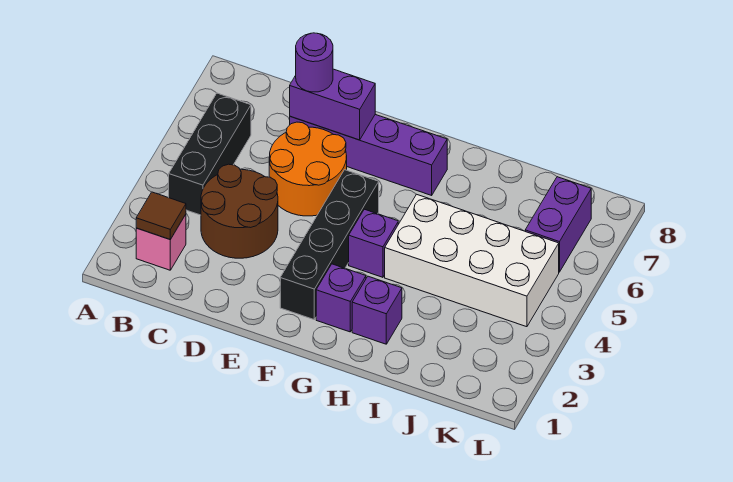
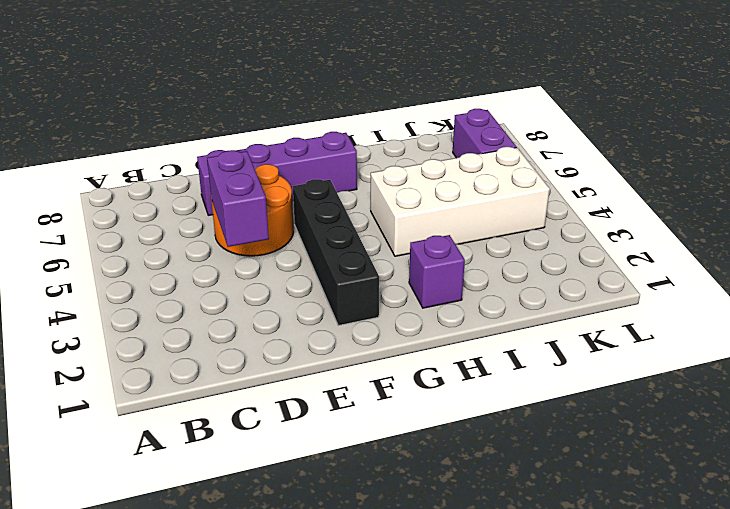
purple brick D4:D5 level 2 -> purple brick D7:E7 level 2
none -> pink brick B2 level 1
none -> black brick B4:B6 level 1
none -> brown round brick C3:D4 level 1

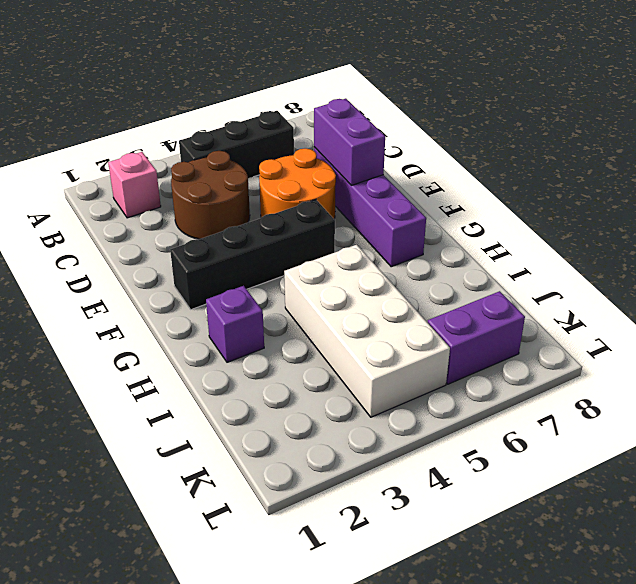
none -> purple brick G2 level 1
none -> purple brick G4 level 1
none -> brown tile B2 level 2

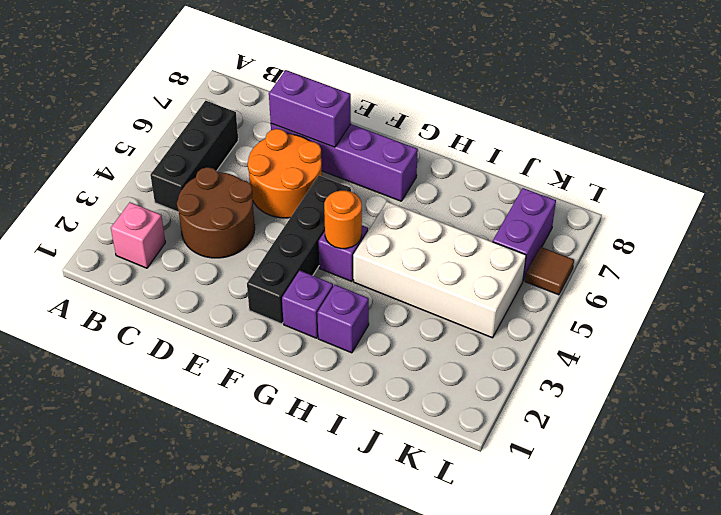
orange round brick G4 level 2 -> none
brown tile L6 level 1 -> brown tile B2 level 2
none -> purple round brick D7 level 3

